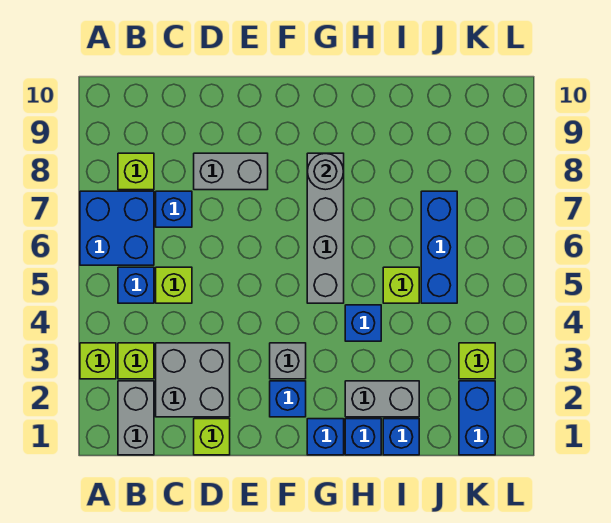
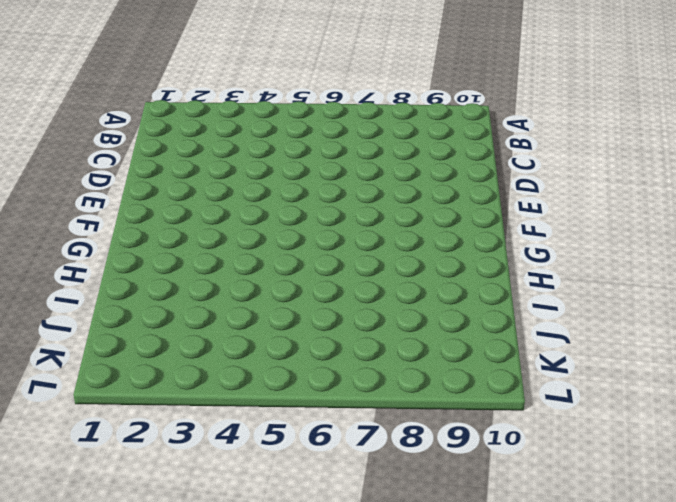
none -> lime brick A3 level 1
none -> blue brick A6:B7 level 1
none -> grey brick B1:B2 level 1

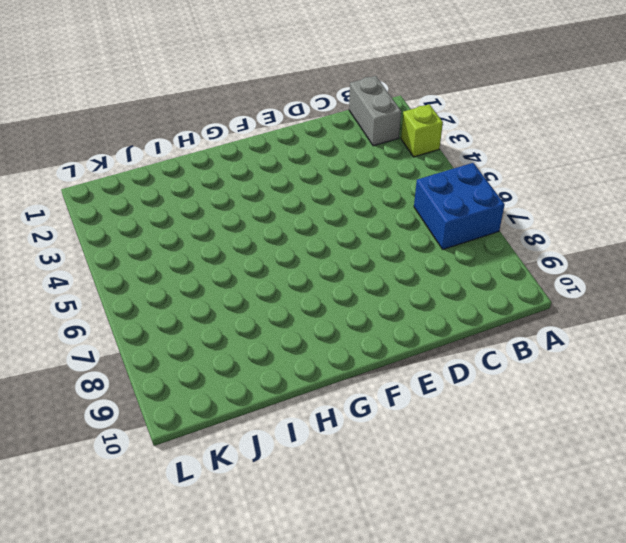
none -> lime brick B3 level 1
none -> blue brick B5 level 1
none -> lime brick B8 level 1

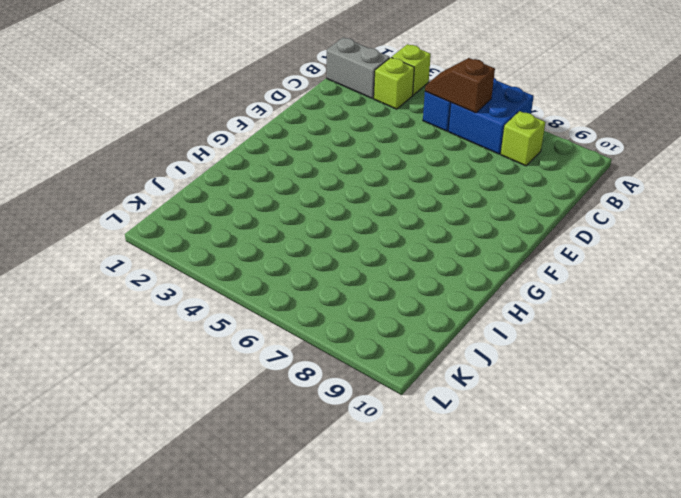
brown slope B5:B6 level 2 top 6 -> none
none -> grey brick C2:D3 level 1
none -> lime brick C5 level 1
none -> blue brick C7 level 1

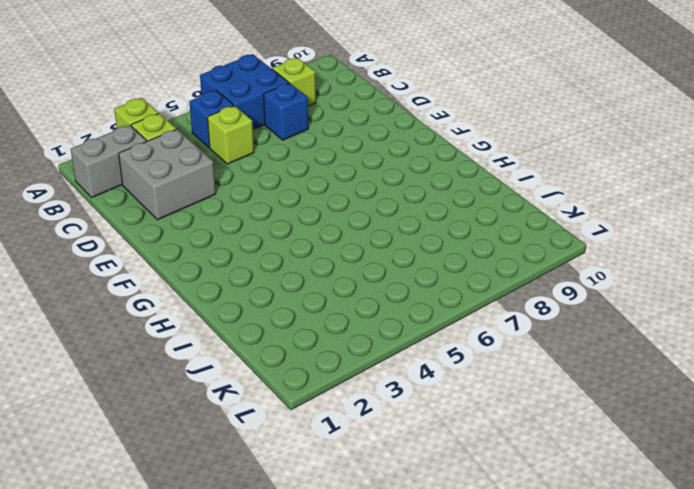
none -> lime brick D1 level 1
none -> grey brick D8:E8 level 1
none -> blue brick F2 level 1

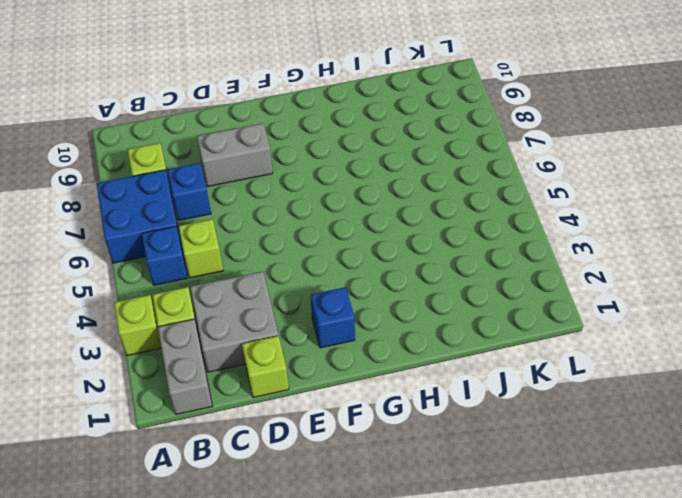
none -> grey brick F3 level 1
none -> blue brick G1 level 1
none -> grey brick G5:G8 level 1

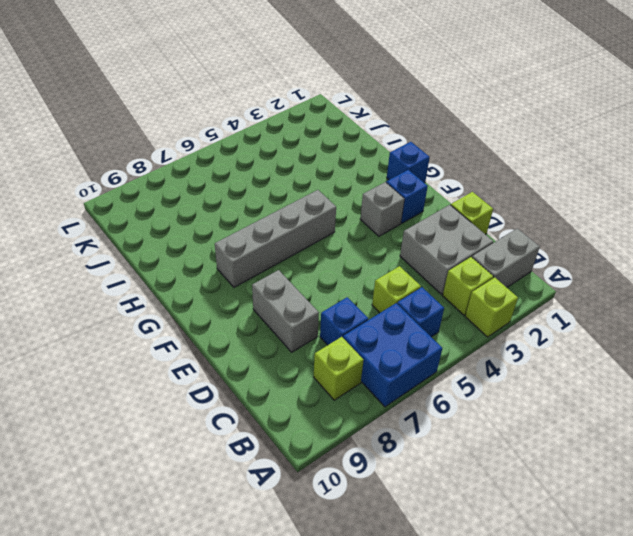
none -> blue brick H1 level 1
none -> grey brick H2:I2 level 1
none -> blue brick H4 level 1

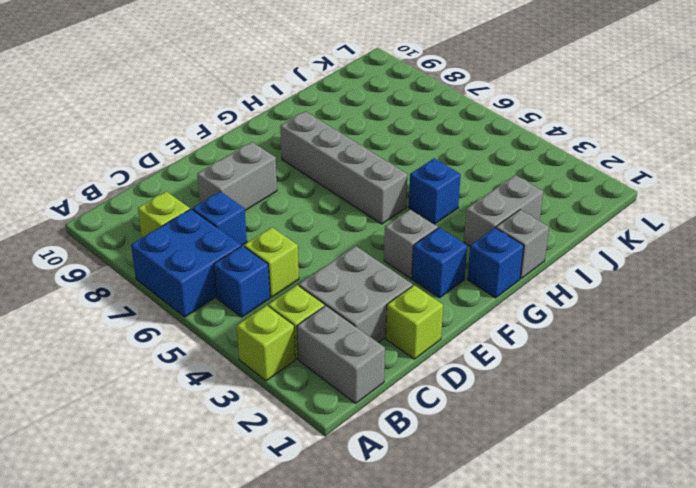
grey brick H1 level 1 -> blue brick H1 level 1
none -> blue brick I1 level 1
none -> lime brick I5 level 1
none -> blue brick J5:J7 level 1

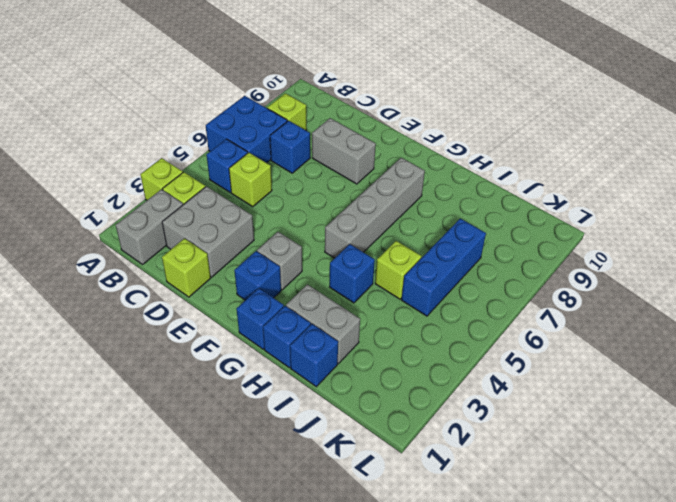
none -> blue brick K1:K2 level 1
none -> lime brick K3 level 1
none -> grey round brick G8 level 2

